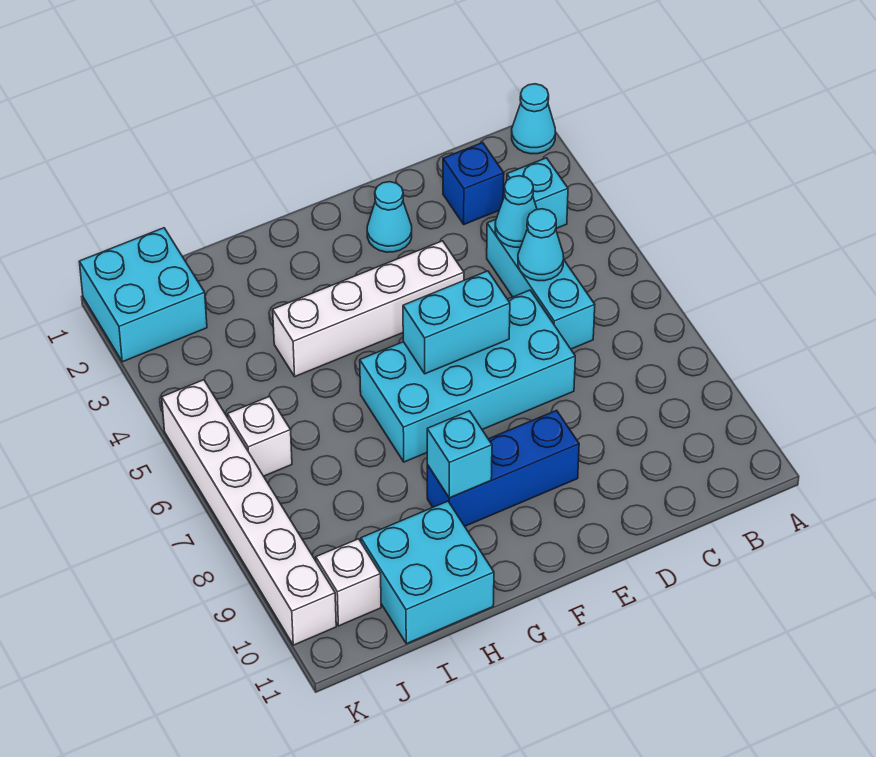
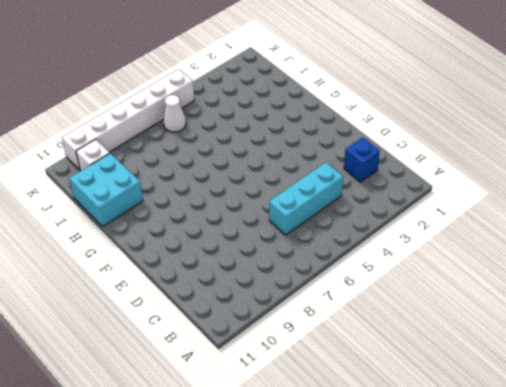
white cone J6 level 1 -> white brick J6 level 1
none -> cyan cone A1 level 1
none -> cyan brick B3 level 1
none -> cyan brick D6:G7 level 1

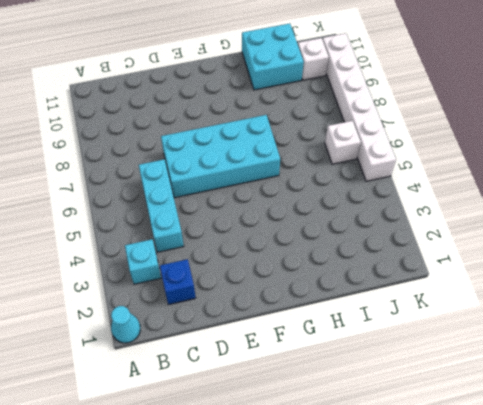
none -> cyan cone E2 level 1
none -> white brick E4:H4 level 1
none -> blue brick E9:G9 level 1

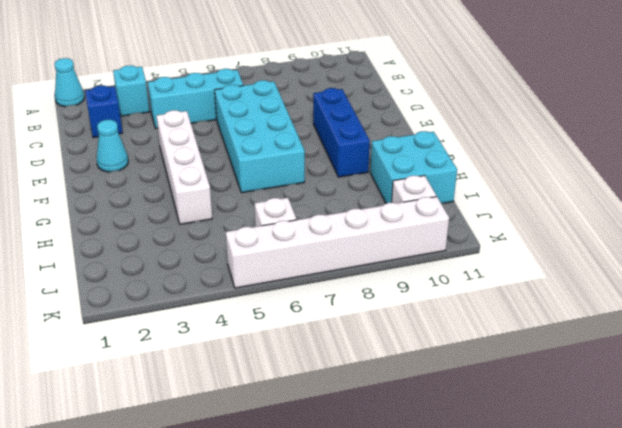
none -> cyan brick J1:K2 level 1
none -> cyan cone C4 level 2
none -> cyan cone C5 level 2

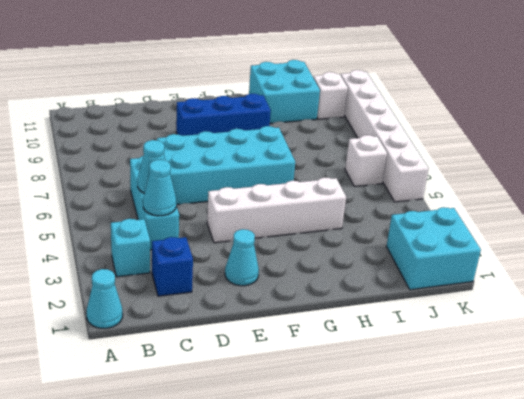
none -> cyan brick E6:F6 level 2
none -> cyan brick G9 level 2

